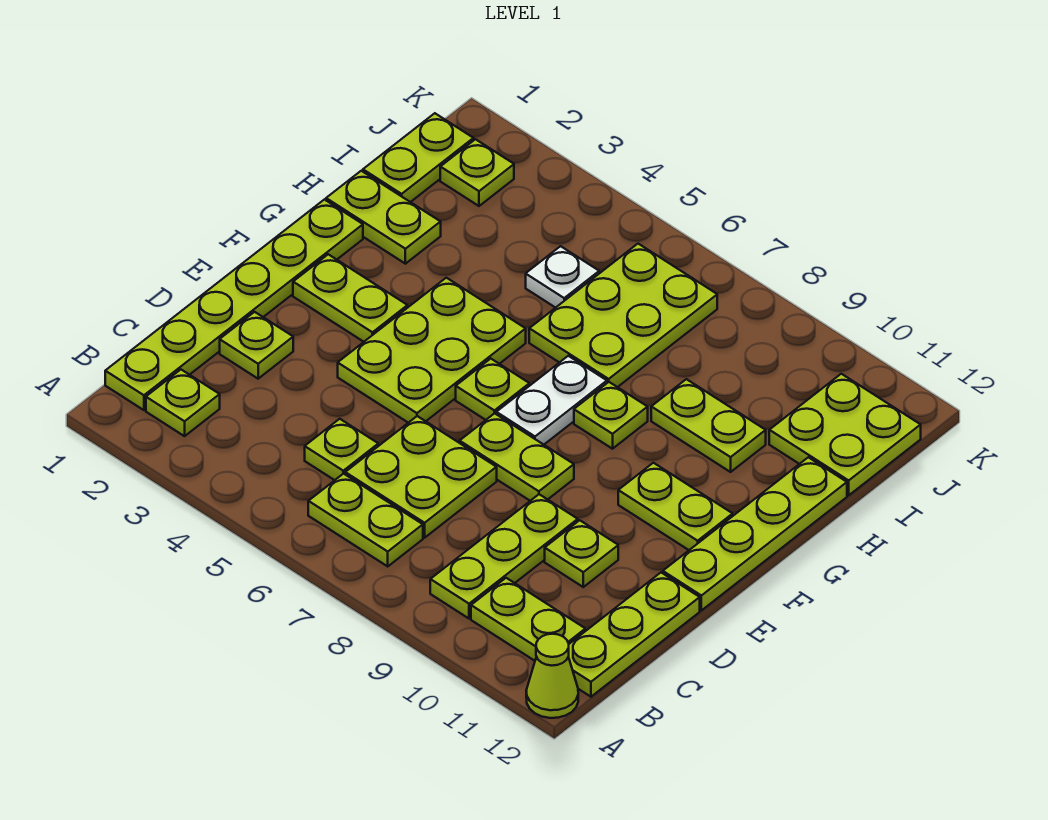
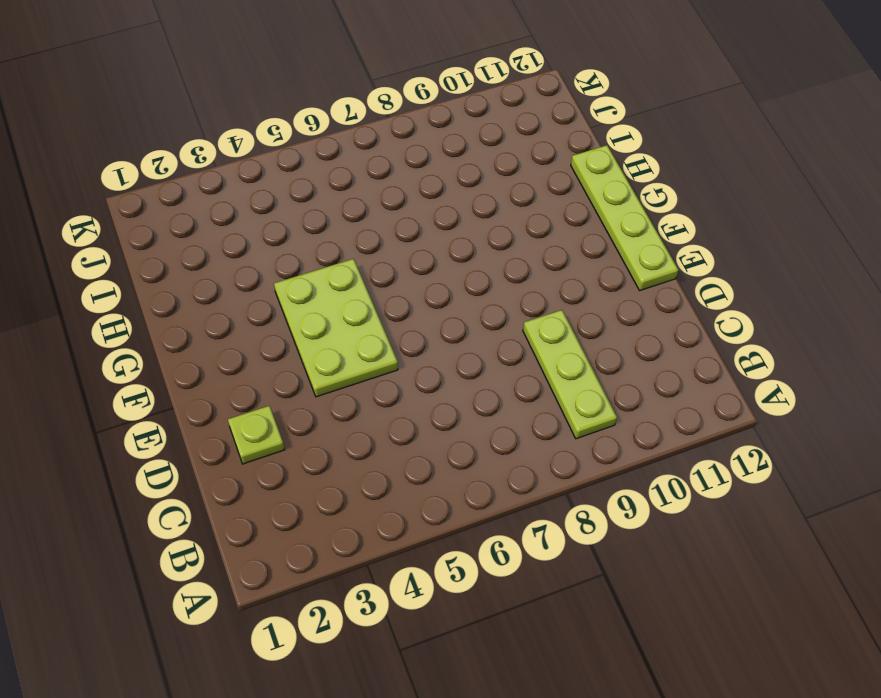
none -> lime cone A12 level 1
none -> lime plate B1:G1 level 1
none -> lime plate B2 level 1

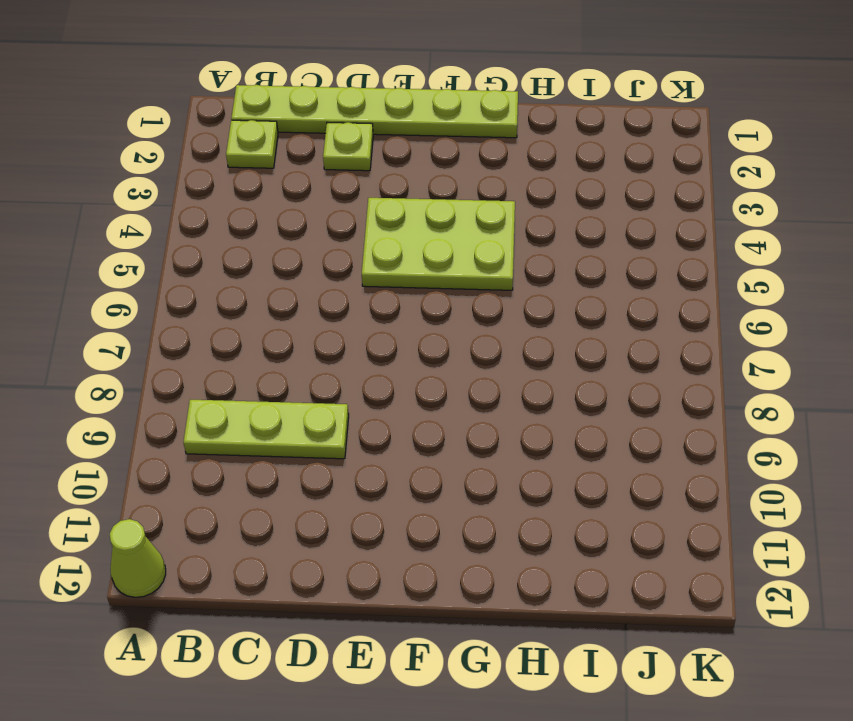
none -> lime plate B6:B7 level 1
none -> lime plate B10:B11 level 1
none -> lime plate B12:D12 level 1

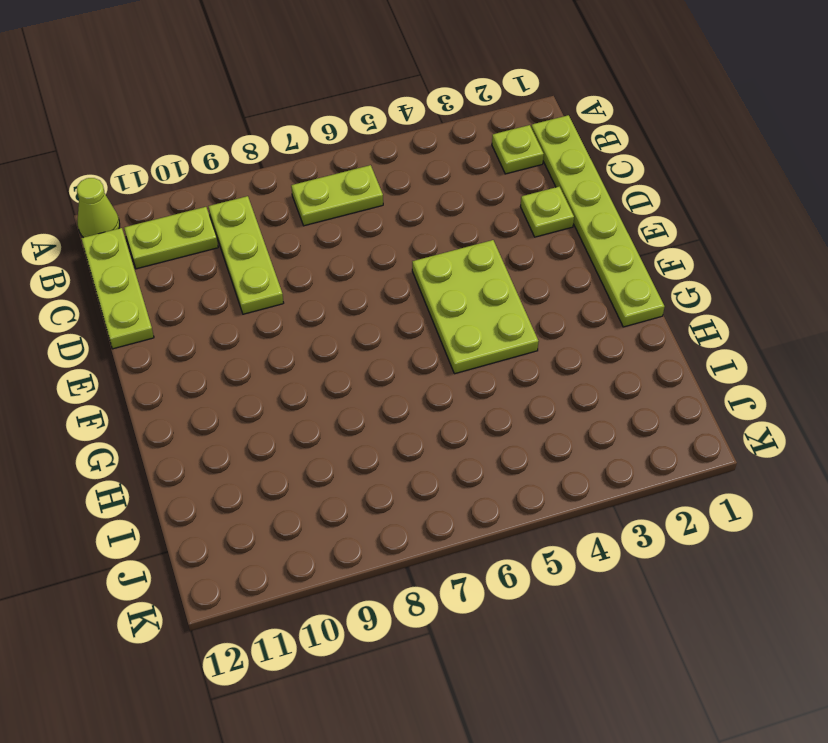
none -> lime plate C5 level 1
none -> lime plate C6:D7 level 1
none -> lime plate D10 level 1

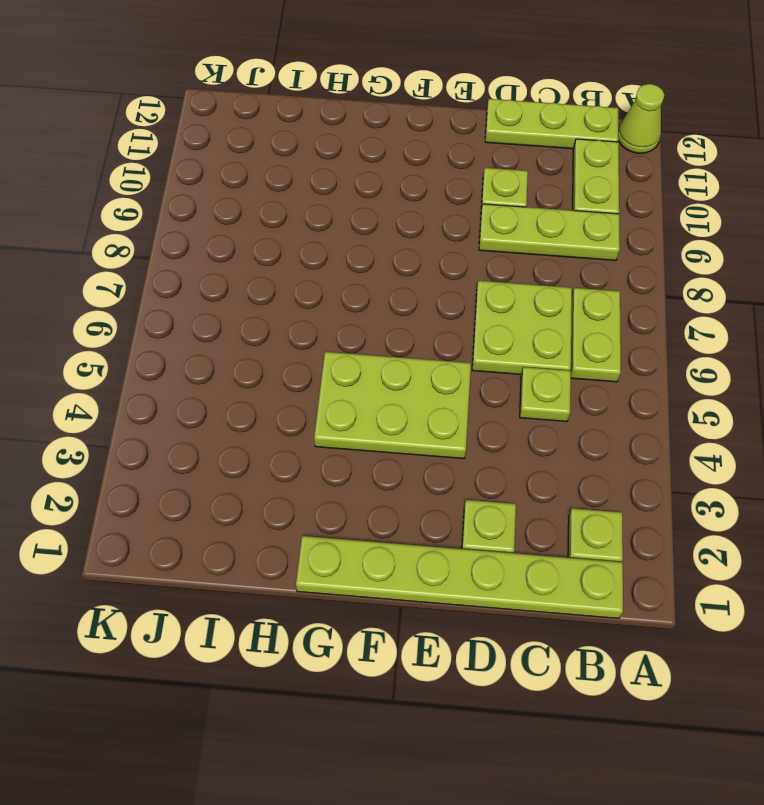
none -> lime plate E7:E8 level 1
none -> lime plate E12:H12 level 1
none -> lime plate F2:F3 level 1

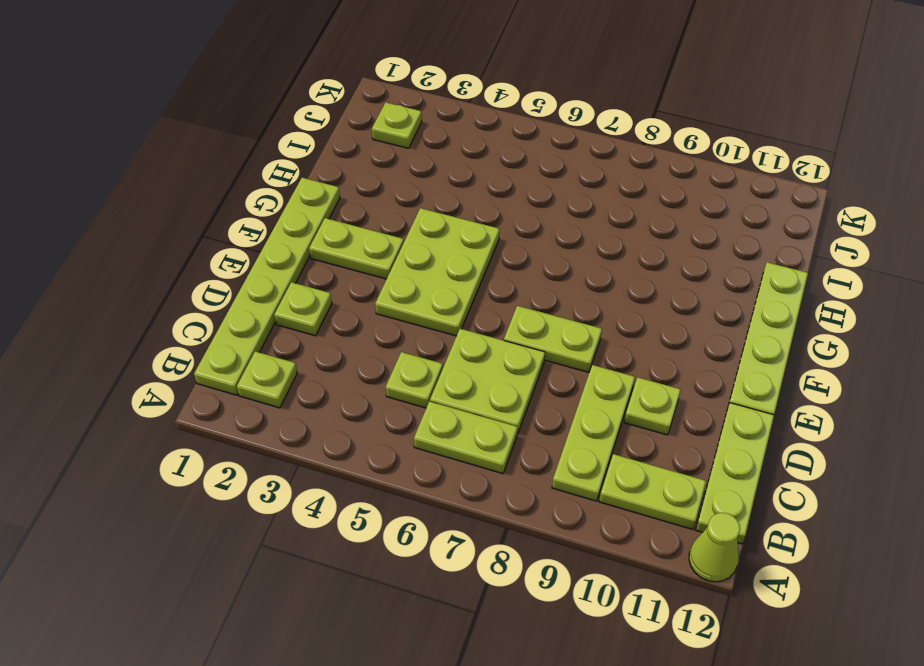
none -> lime plate F6 level 1
none -> white plate F7:G7 level 1
none -> lime plate F10:F11 level 1

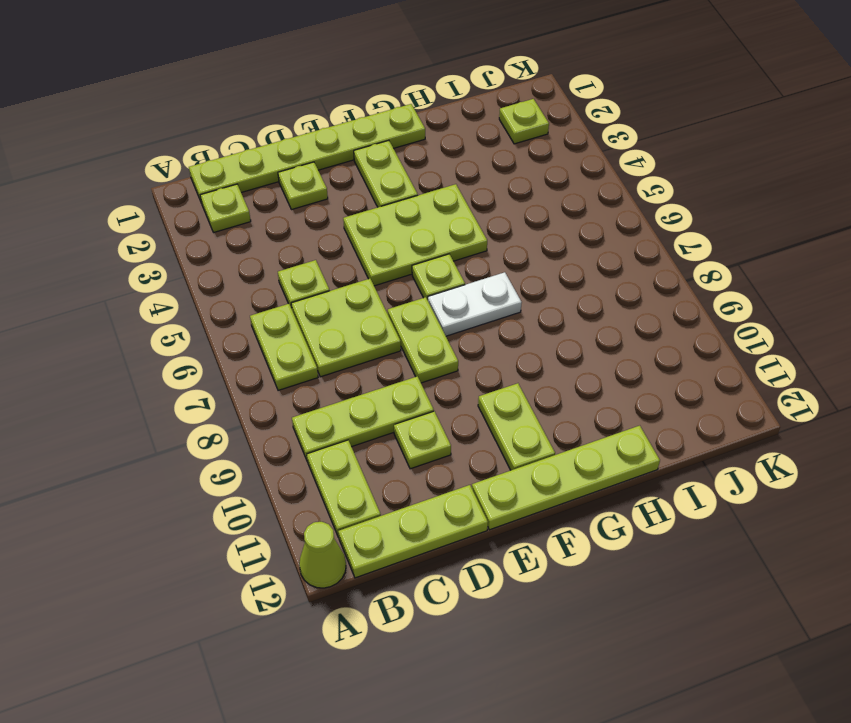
none -> lime plate G8 level 1
none -> lime plate H1:H2 level 1
none -> lime plate H6:J7 level 1

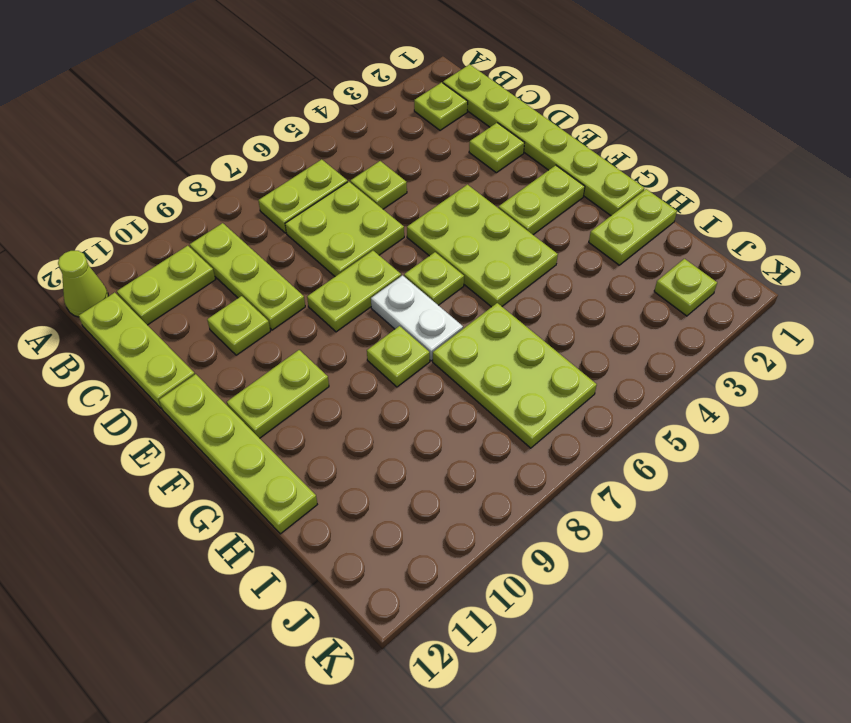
none -> lime plate H9:H10 level 1
none -> lime plate I1:J1 level 1
none -> white plate I5 level 1

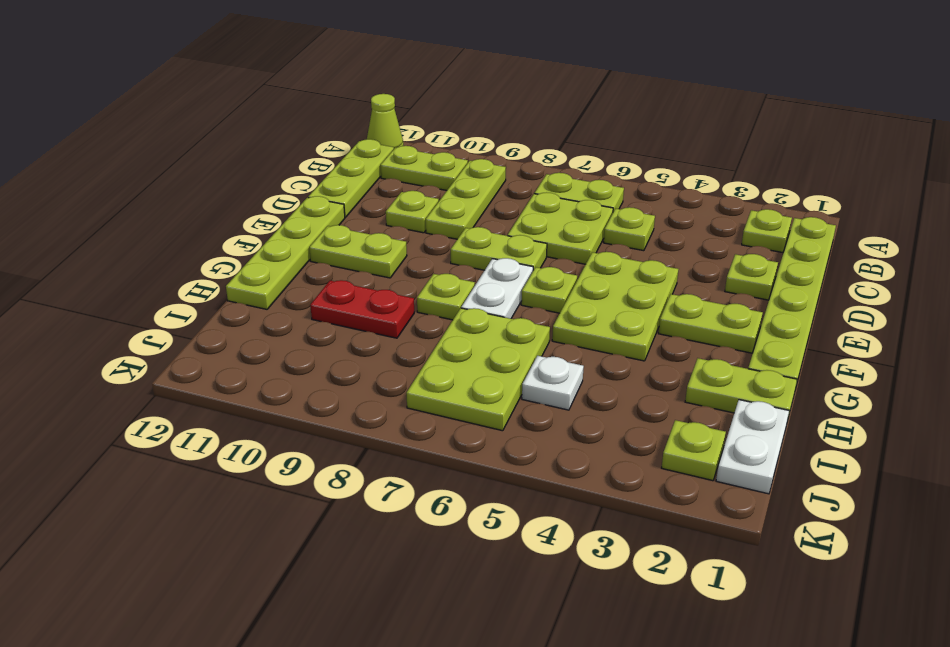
red plate H9:H10 level 1 -> lime plate H9:H10 level 1
white plate I1:J1 level 1 -> lime plate I1:J1 level 1
none -> lime plate I11:J12 level 1

